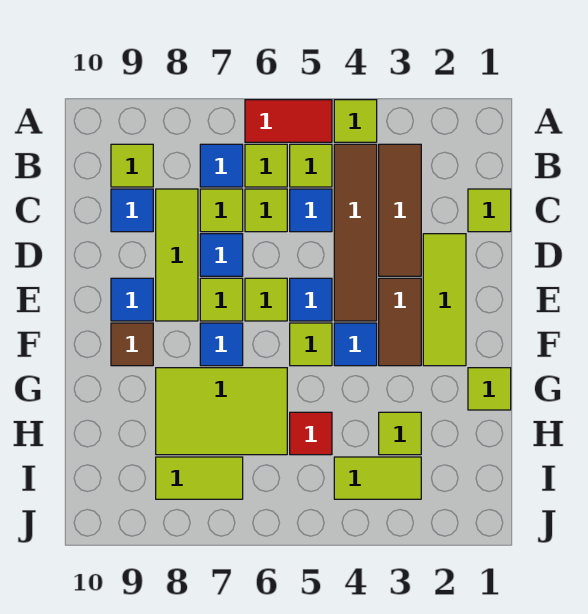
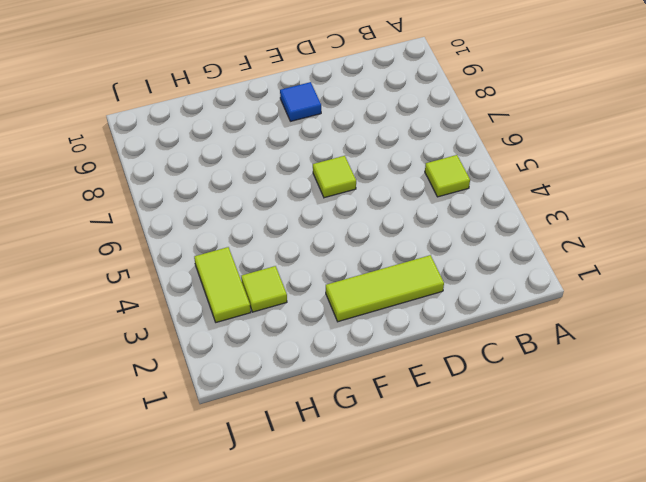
none -> lime tile A4 level 1
none -> red tile A5:A6 level 1
none -> brown tile B3:D3 level 1
none -> brown tile B4:E4 level 1

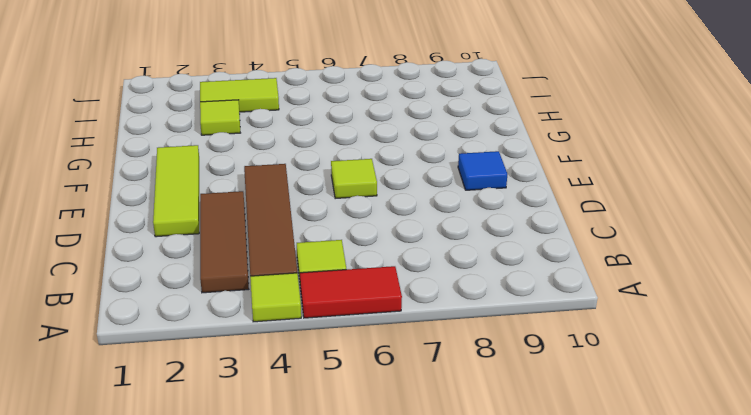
none -> lime tile B6 level 1
none -> blue tile B7 level 1
none -> lime tile B9 level 1
none -> lime tile C1 level 1

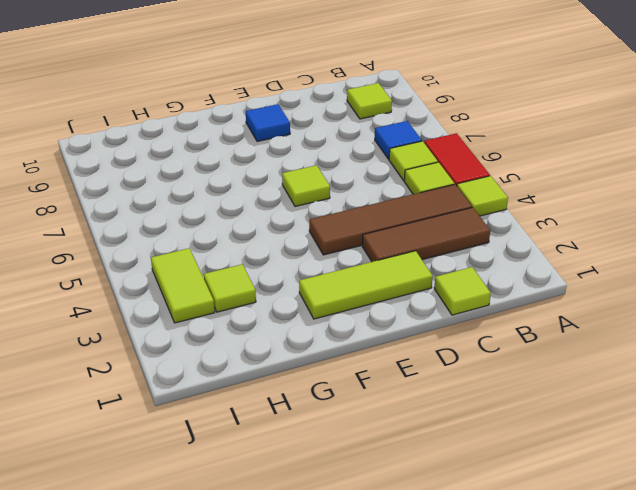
none -> blue tile C5 level 1
none -> lime tile C6 level 1
none -> lime tile C7 level 1
none -> lime tile C8:E8 level 1

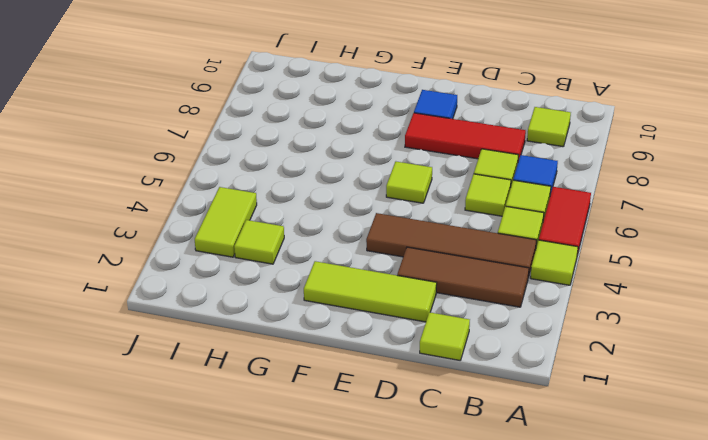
red tile C8:E8 level 1 -> lime tile C8:E8 level 1
none -> blue tile C5 level 1
none -> blue tile C9 level 1
none -> blue tile D7 level 1
none -> brown tile E3:F3 level 1

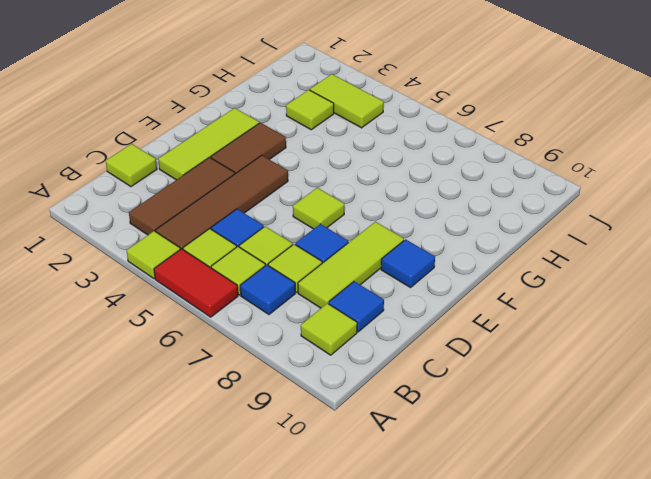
none -> blue tile E5 level 1
none -> lime tile E7 level 1
none -> blue tile F4 level 1
none -> lime tile F5 level 1

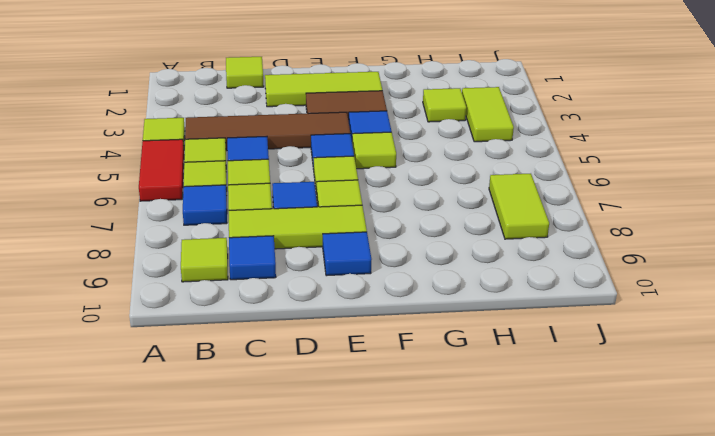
none -> brown tile B3:D3 level 1
none -> blue tile F7 level 1
none -> brown tile F9 level 1
none -> lime tile G1 level 1

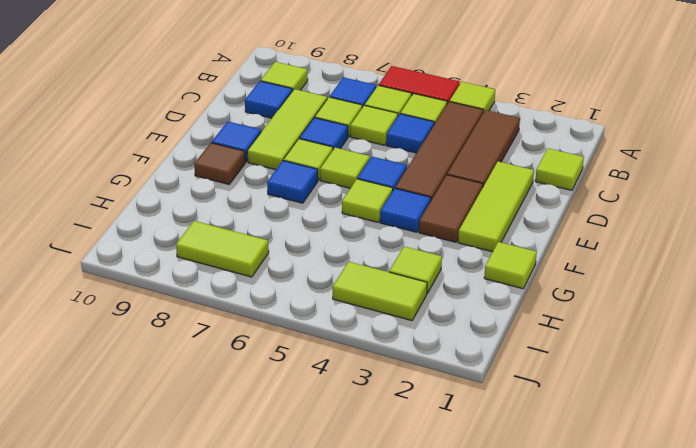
none -> lime tile G6:H8 level 1
none -> red tile H5 level 1

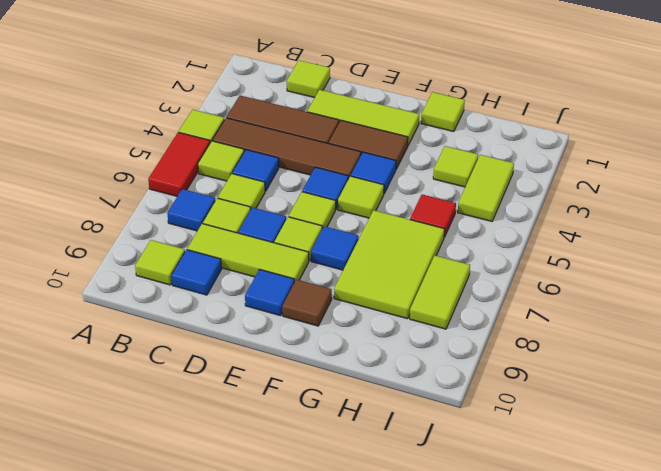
none -> lime tile B6 level 1

